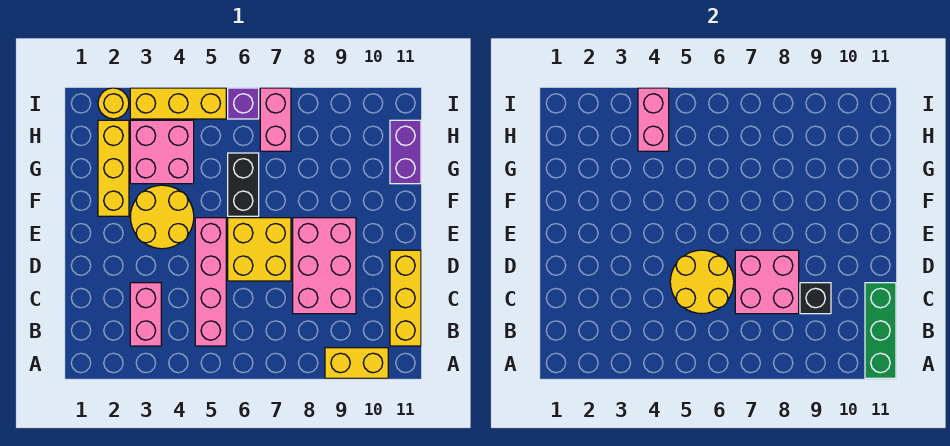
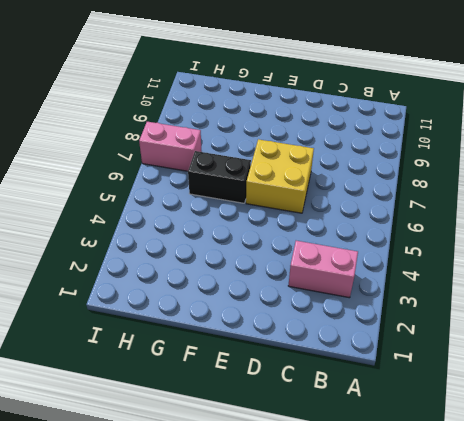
none -> yellow brick A9:A10 level 1
none -> pink brick B5:E5 level 1
none -> yellow brick B11:D11 level 1

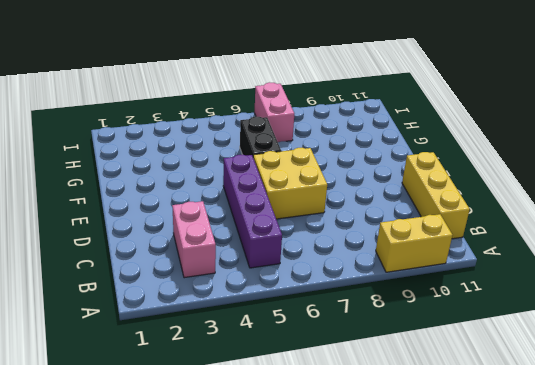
purple brick B5:E5 level 1 -> pink brick B5:E5 level 1
none -> pink brick C8:E9 level 1
none -> yellow round brick E3:F4 level 1
none -> yellow brick F2:H2 level 1

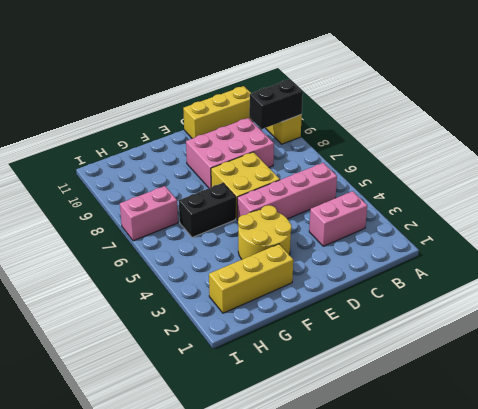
black brick A9:B9 level 2 -> none
none -> pink brick G3:H4 level 1
none -> purple brick G11:H11 level 1
none -> yellow round brick I2 level 1

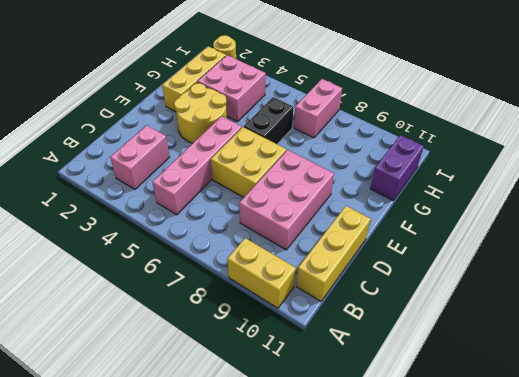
none -> yellow brick I3:I5 level 1
none -> purple brick I6 level 1
none -> green brick A11:C11 level 2

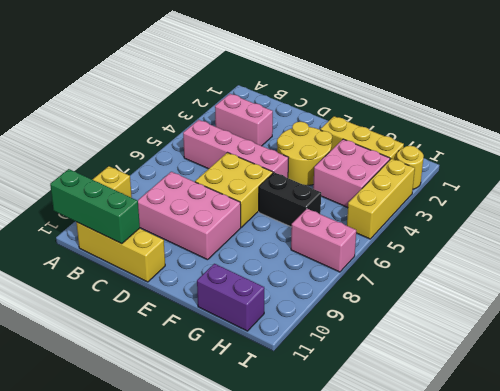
none -> purple brick I6 level 1
none -> yellow round brick C5:D6 level 2
none -> pink brick C7:D8 level 2

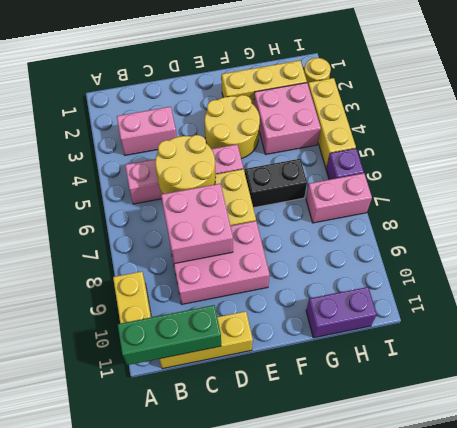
none -> black brick C9 level 2
none -> pink brick H4:I4 level 2

